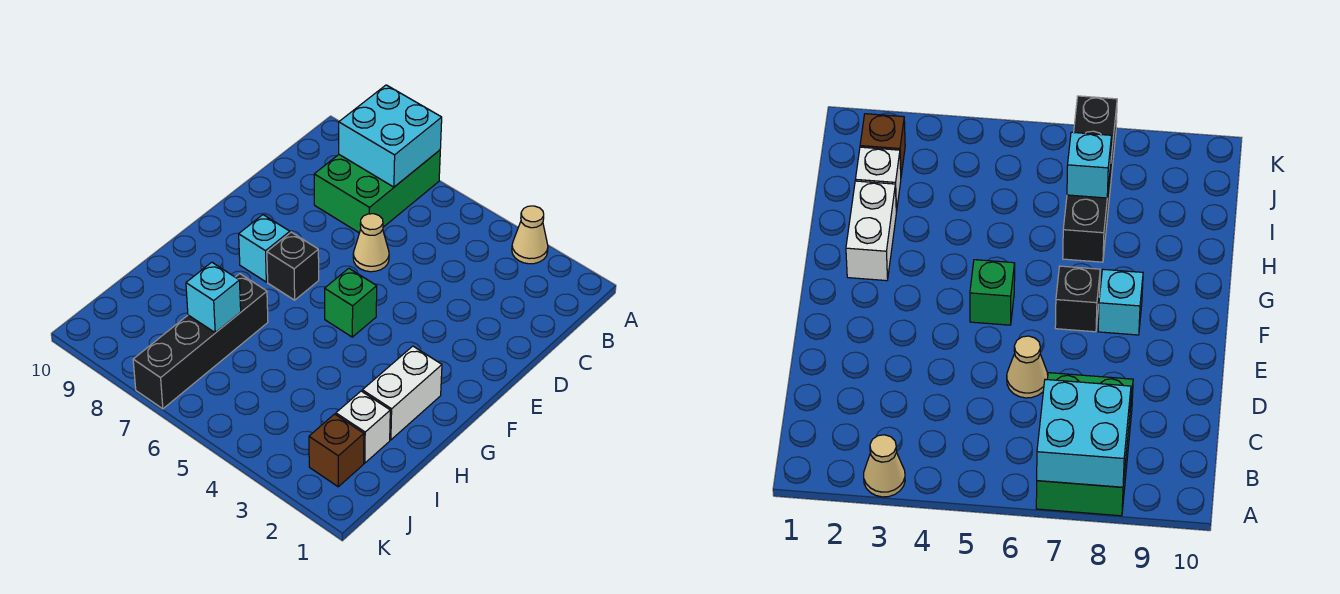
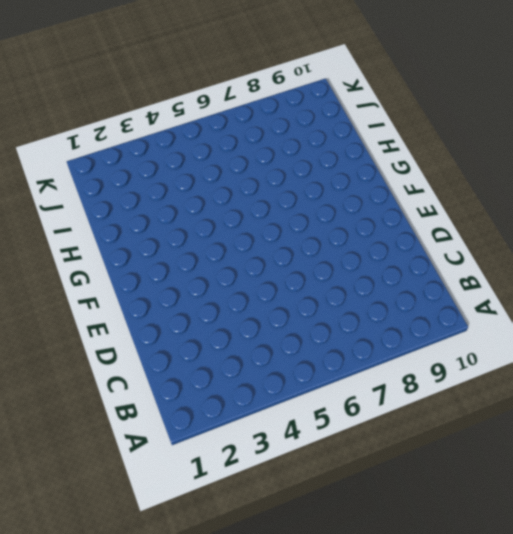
none -> tan cone A3 level 1
none -> green brick A7:C8 level 1
none -> tan cone D6 level 1

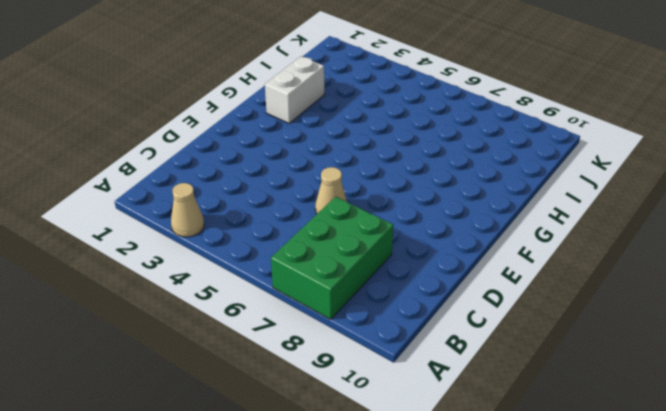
none -> green brick F5 level 1
none -> black brick F7 level 1
none -> cyan brick F8 level 1

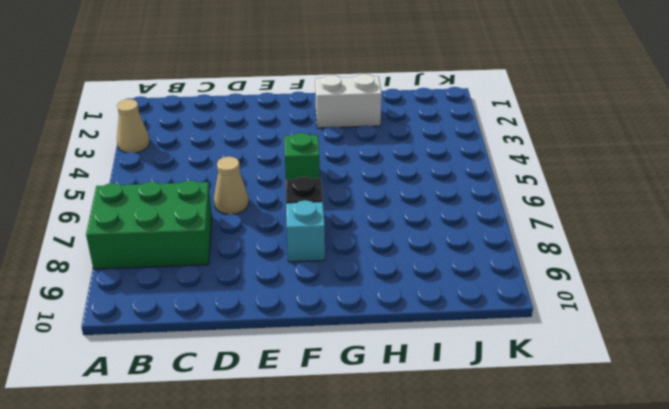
none -> black brick H7:K7 level 1
none -> white brick I2 level 1
none -> brown brick J2 level 1

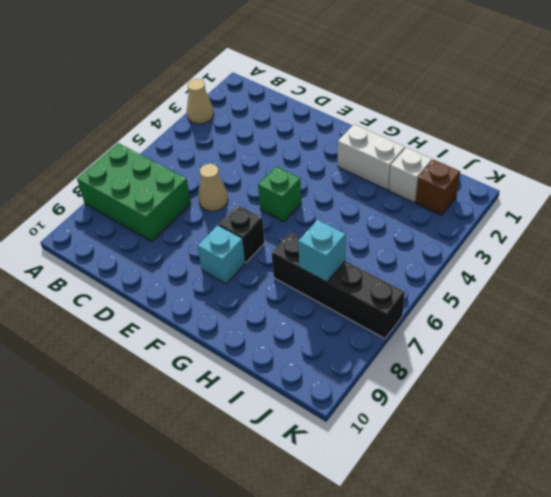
none -> cyan brick A7:B8 level 2

